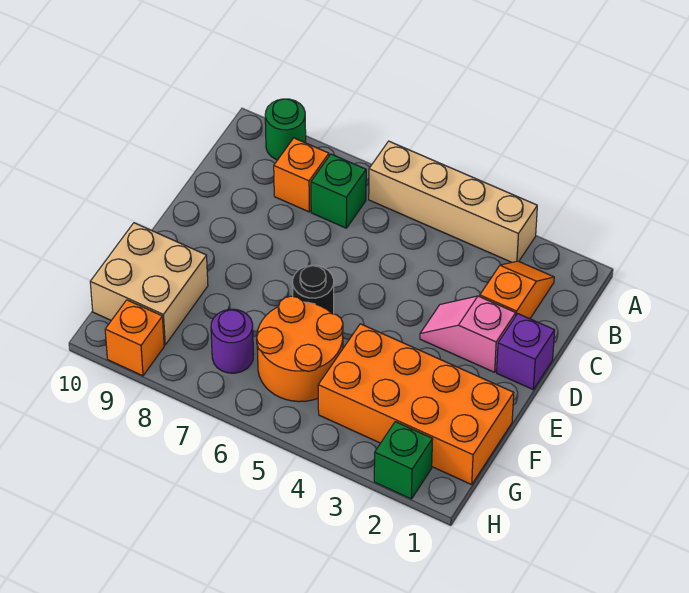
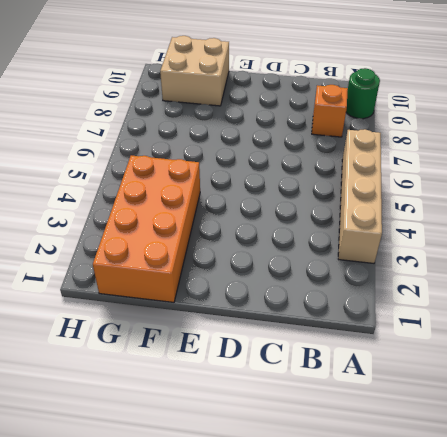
none -> orange slope B2:C2 level 1 top C
none -> green brick B7 level 1
none -> purple brick D1 level 1

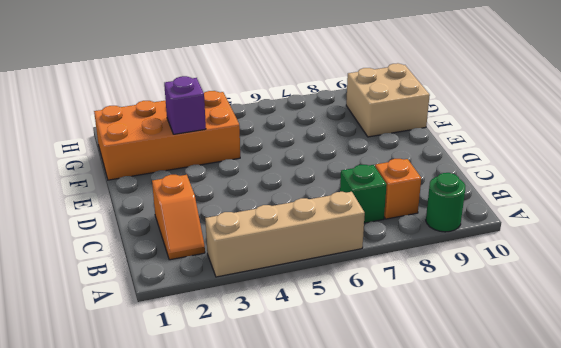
purple brick F3 level 2 -> purple brick D1 level 1
none -> pink slope D2:D3 level 1 top 2
none -> black round brick E6 level 1
none -> orange round brick F5:G6 level 1

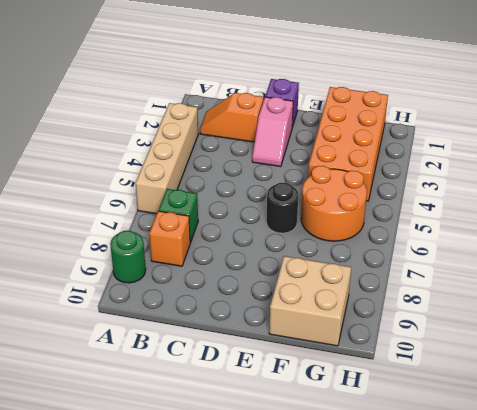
none -> purple round brick G7 level 1
none -> green brick H2 level 1
none -> orange brick H9 level 1

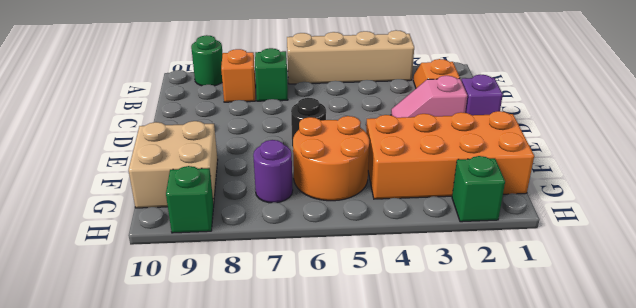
green brick H9 level 1 -> orange brick H9 level 1

